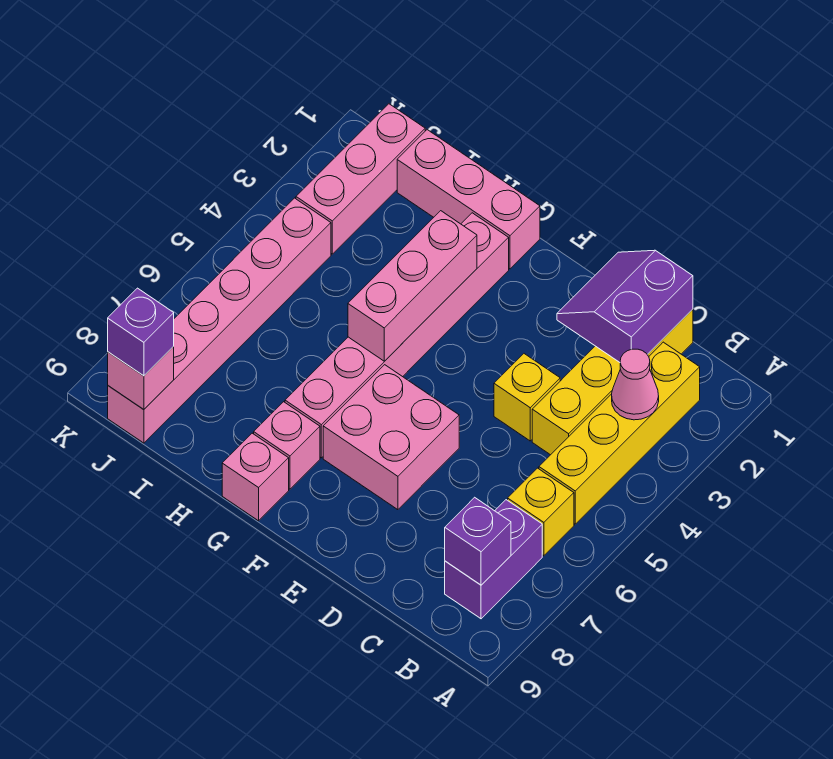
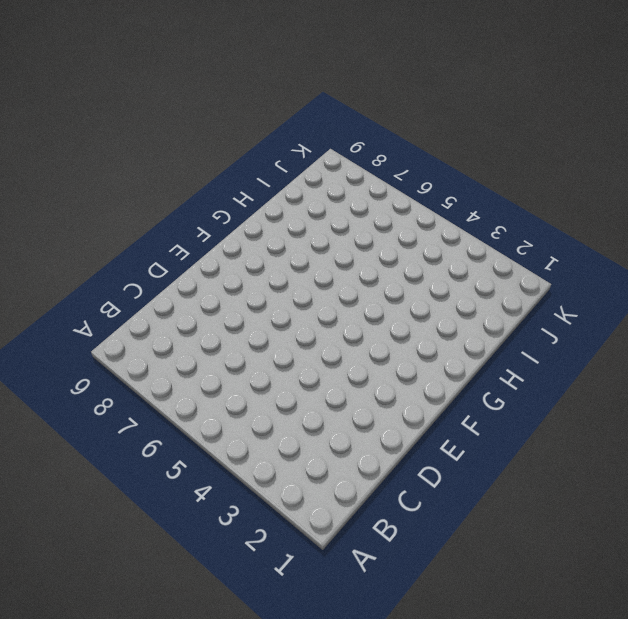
none -> yellow brick B2:B5 level 1
none -> yellow brick B6 level 1
none -> purple brick B7:B8 level 1

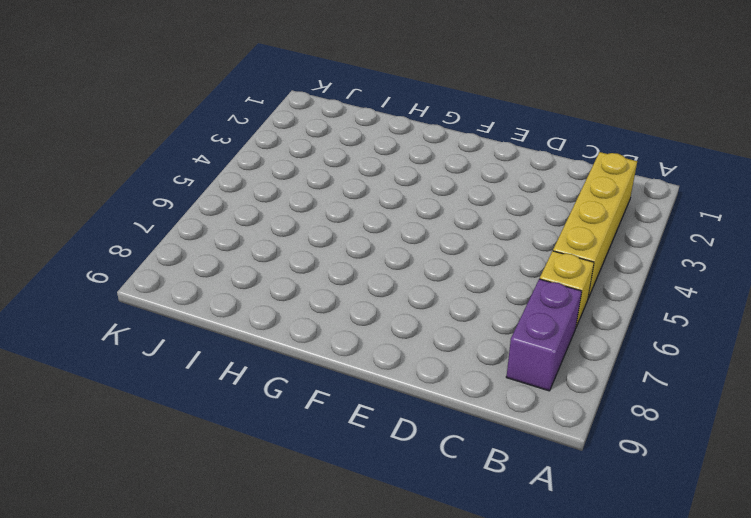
none -> yellow brick C1:C4 level 1
none -> yellow brick D4 level 1
none -> pink brick E6:F7 level 1

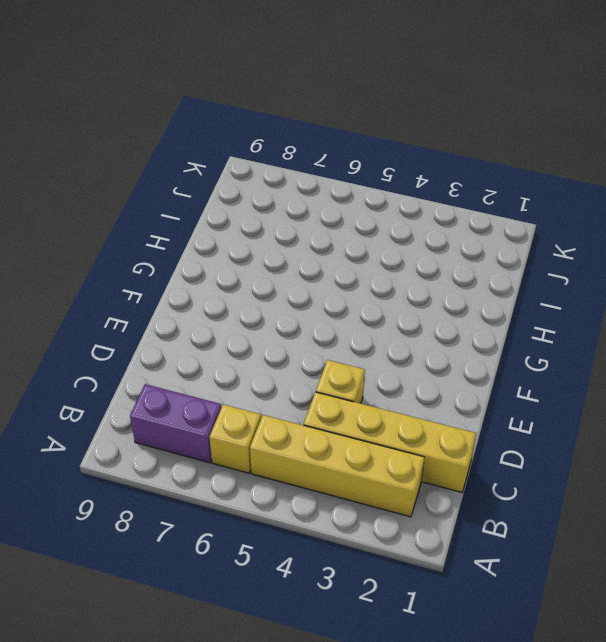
none -> pink brick E6:F7 level 1
none -> pink brick G1:I1 level 1
none -> pink brick G2:G7 level 1

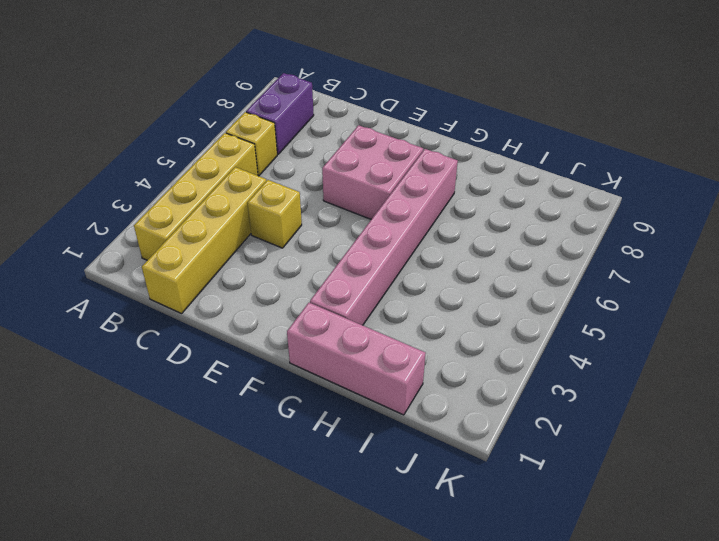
none -> pink brick G8 level 1
none -> pink brick G9 level 1
none -> pink brick J1:J3 level 1

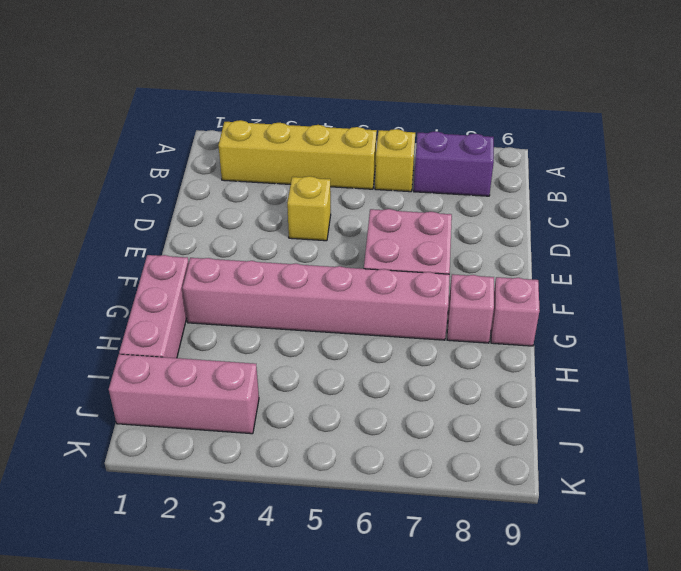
none -> yellow brick C1:C4 level 1
none -> pink brick J4:J9 level 1
none -> pink cone B3 level 2

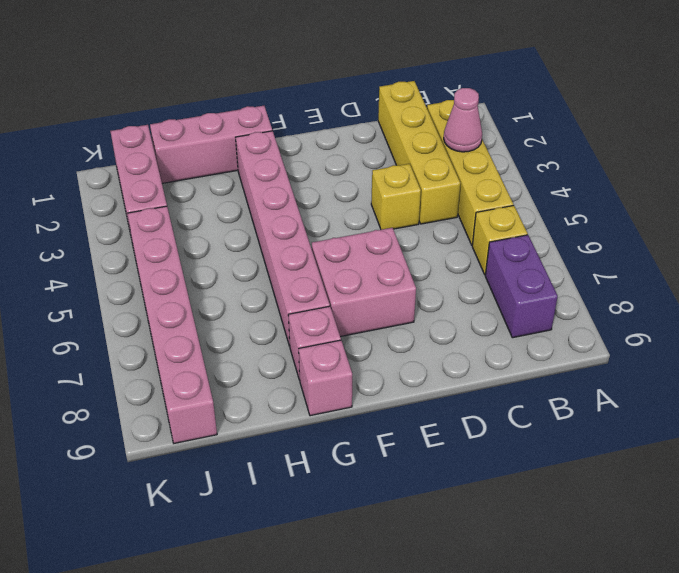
none -> purple brick B8 level 2
none -> purple slope C1:D2 level 2 top C
none -> pink brick G3:G5 level 2

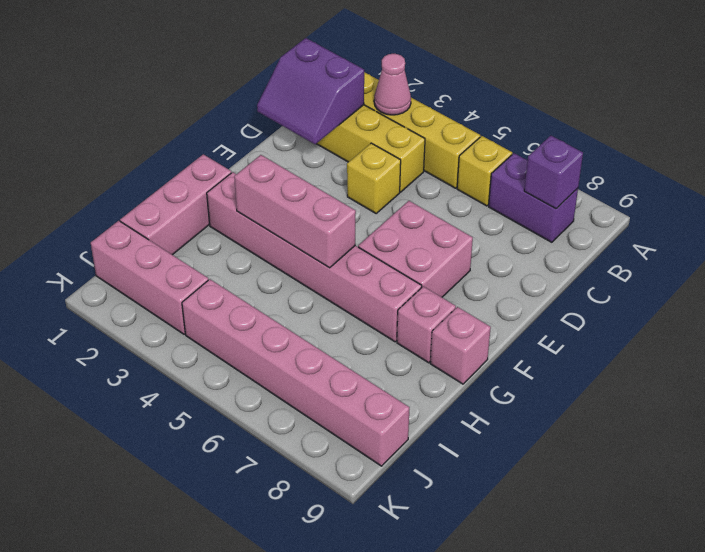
none -> pink brick J9 level 2
none -> purple brick J9 level 3

